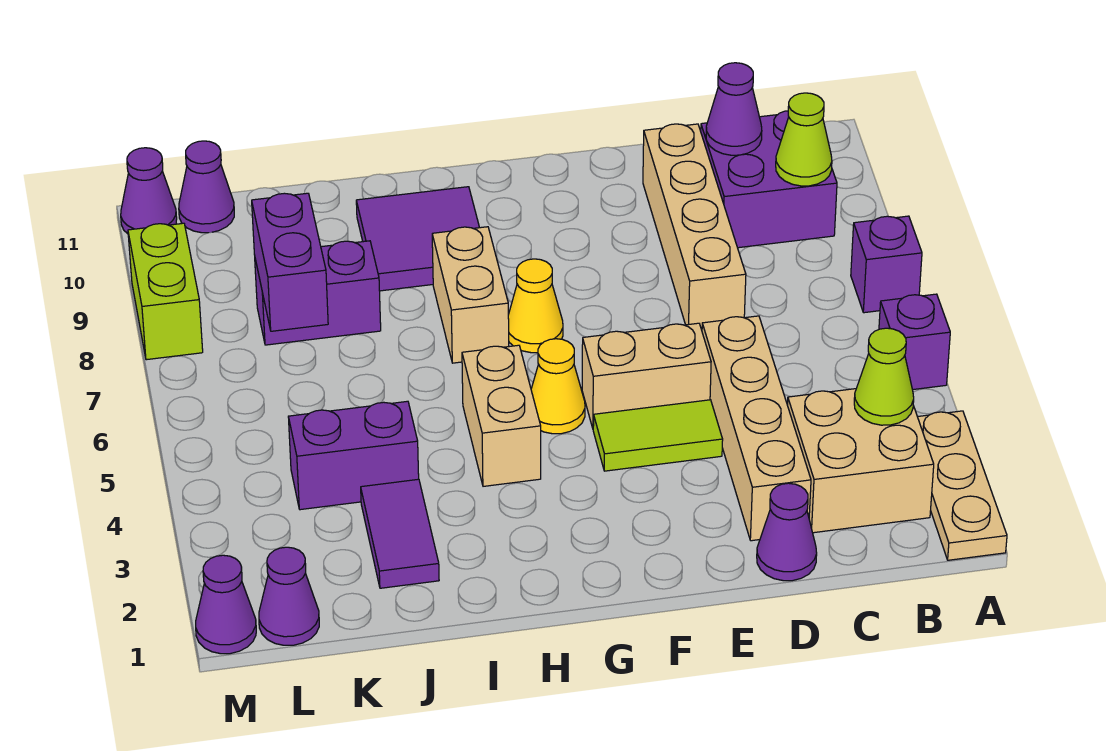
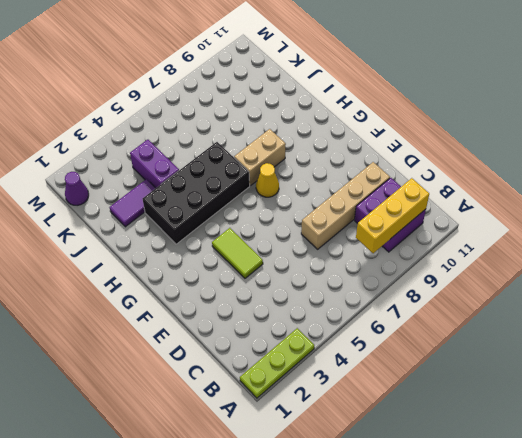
lime plate A1:A3 level 1 -> tan plate A1:A3 level 1
yellow brick B8:B10 level 2 -> lime cone B9 level 2
black brick H3:I6 level 1 -> tan brick H4:H5 level 1
none -> purple brick A5 level 1
none -> purple brick A7 level 1
none -> tan brick B2:C3 level 1

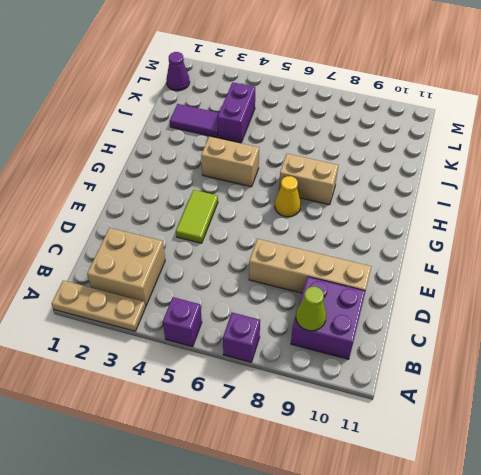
none -> purple cone D1 level 1
none -> tan brick D2:D5 level 1
none -> tan brick E5:F5 level 1

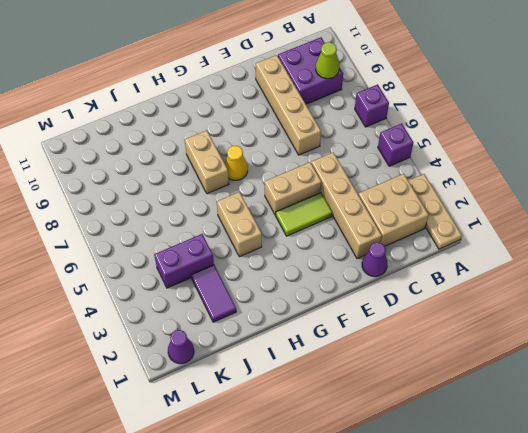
none -> yellow cone G5 level 1
none -> purple tile H9:I10 level 1
none -> purple brick J8:K8 level 1

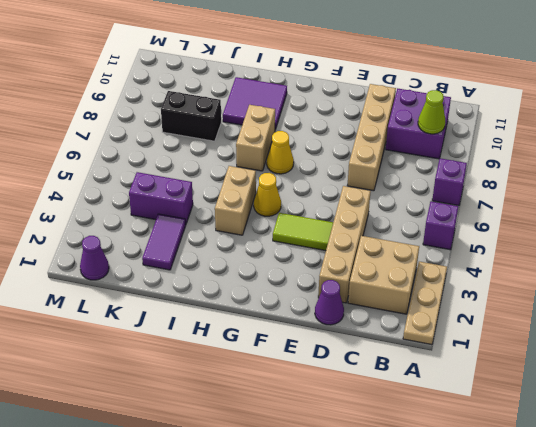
black brick J8:K8 level 1 -> purple brick J8:K8 level 1
none -> tan brick E5:F5 level 1
none -> purple cone L11 level 1
none -> purple cone M1 level 1

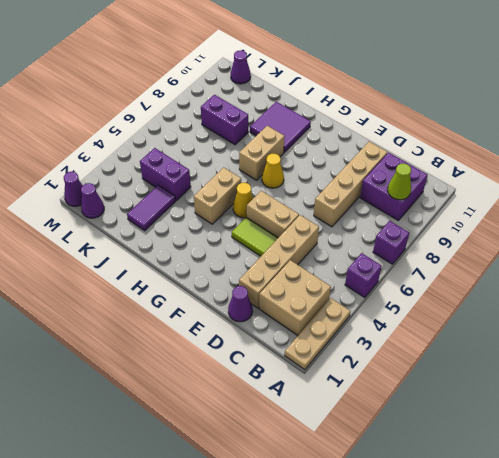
none -> lime brick M8:M9 level 1
none -> purple cone M11 level 1
none -> lime cone B3 level 2

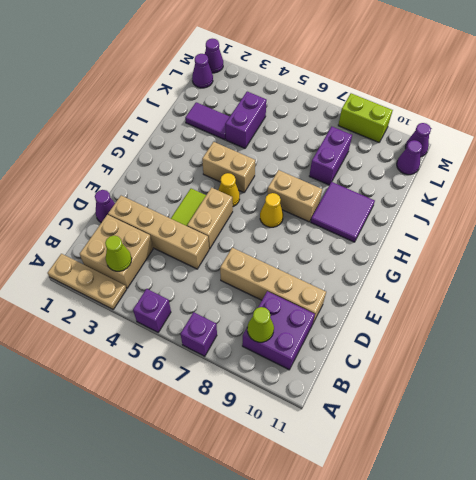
none -> purple cone C10 level 2
none -> purple brick K7:K8 level 2

